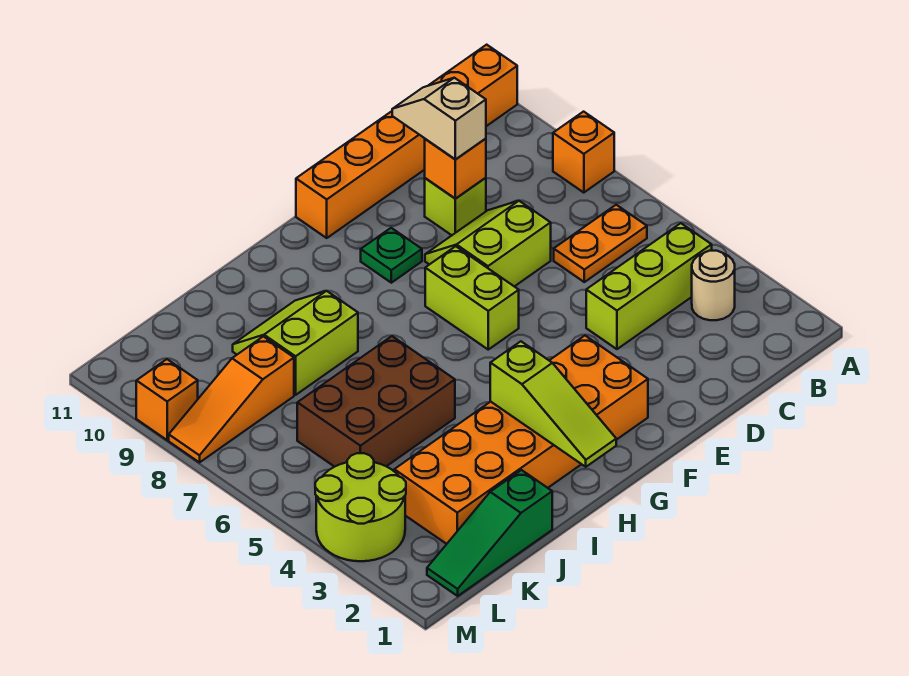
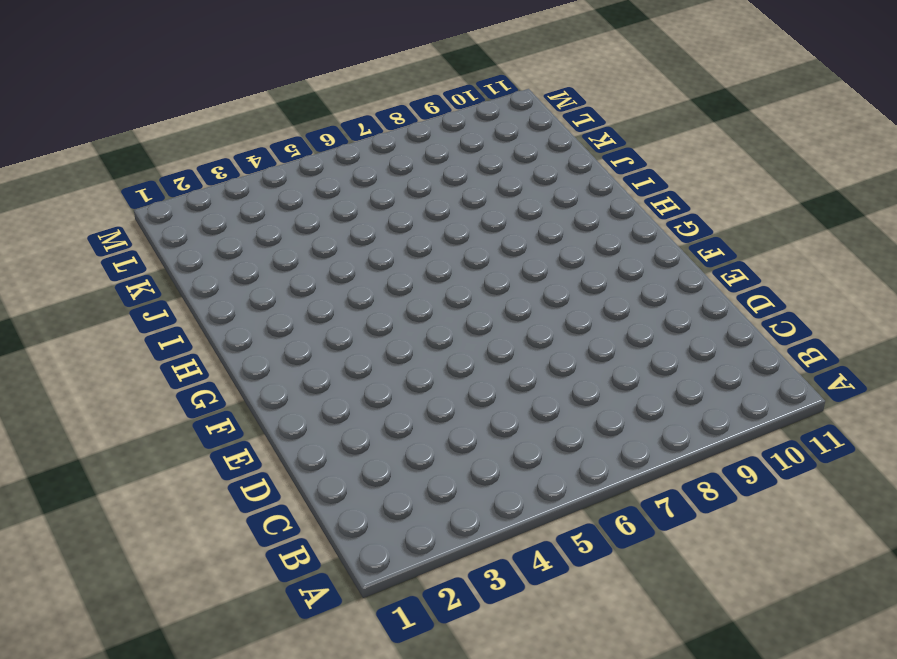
none -> orange brick A8 level 1
none -> orange brick A11:F11 level 1
none -> tan round brick B3 level 1

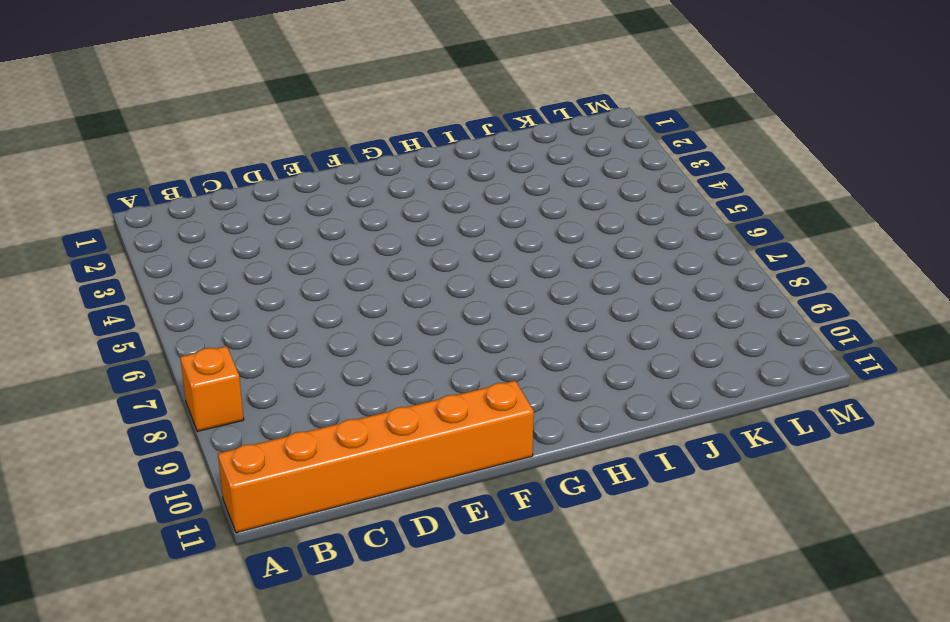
none -> tan round brick B3 level 1
none -> lime brick B4:D4 level 1
none -> orange plate B6:C6 level 1

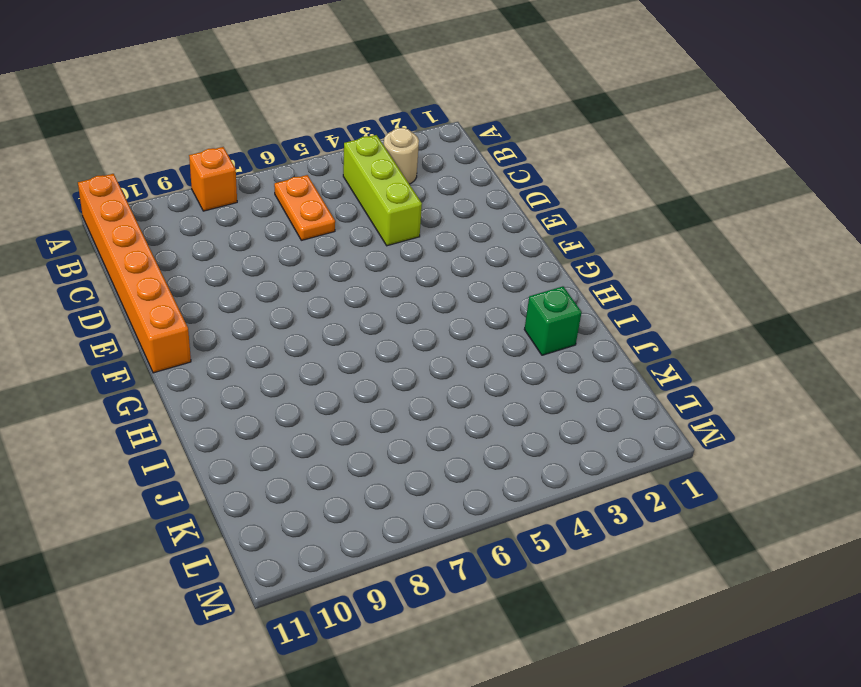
green brick I2 level 1 -> orange brick F2:K3 level 1
none -> lime slope D7:E8 level 1 top 7
none -> lime brick D9 level 1
none -> lime brick F6:F7 level 1

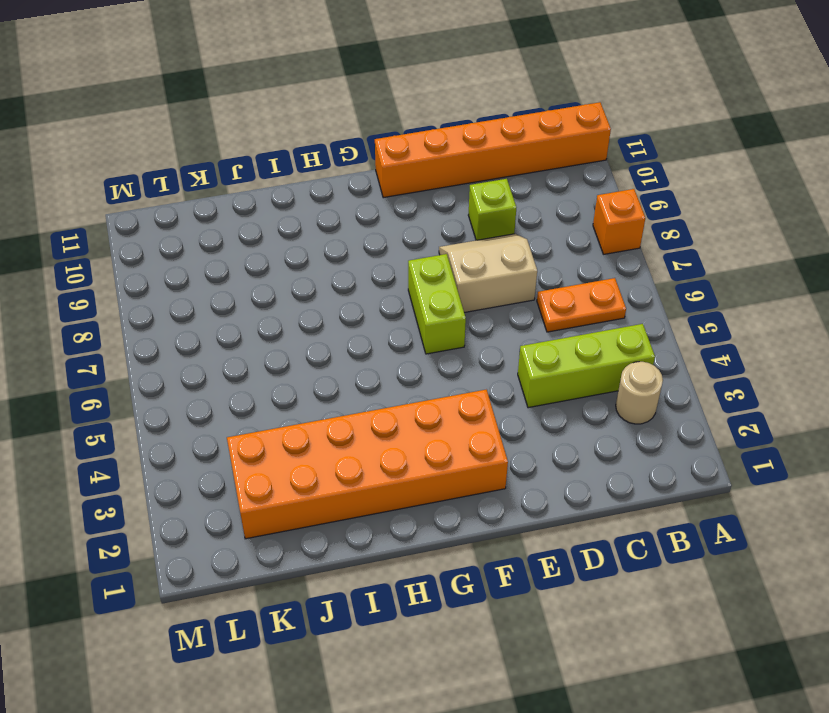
tan slope D7:E8 level 1 top 7 -> lime slope D7:E8 level 1 top 7
none -> green plate F9 level 1
none -> brown brick I5:K6 level 1
none -> lime slope I8:J9 level 1 top 8

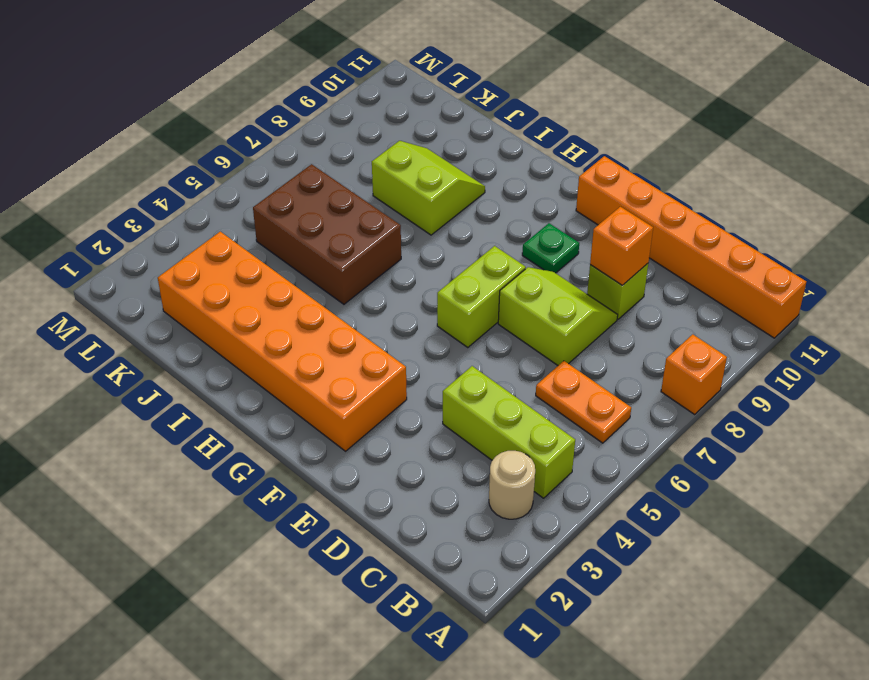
none -> green slope J1:L1 level 1 top J
none -> orange slope K8:M8 level 1 top K
none -> lime round brick L3:M4 level 1

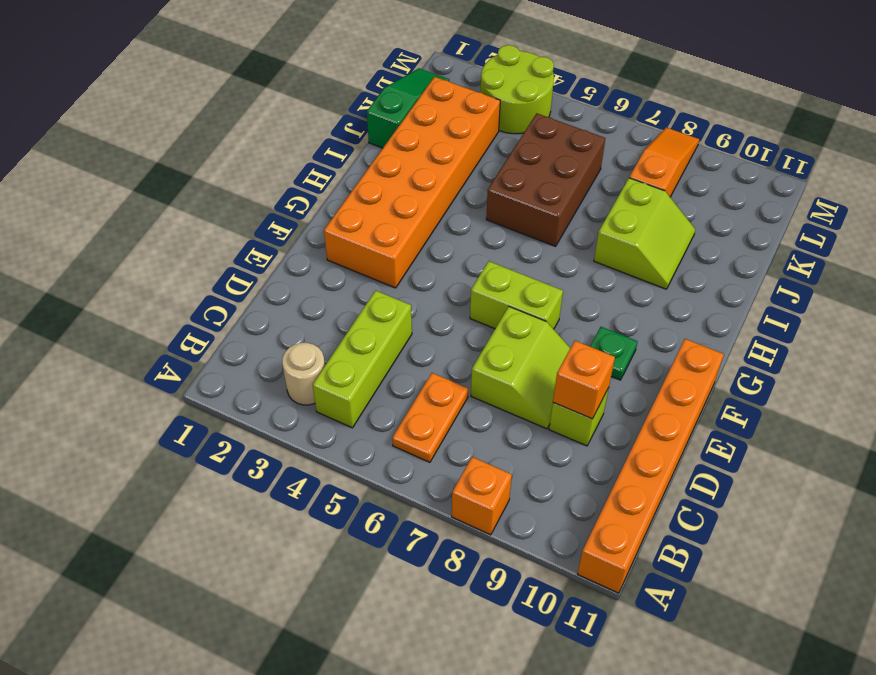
none -> orange brick M9 level 1
none -> lime slope H1:H3 level 2 top 3
none -> tan slope D9:D10 level 3 top 9

